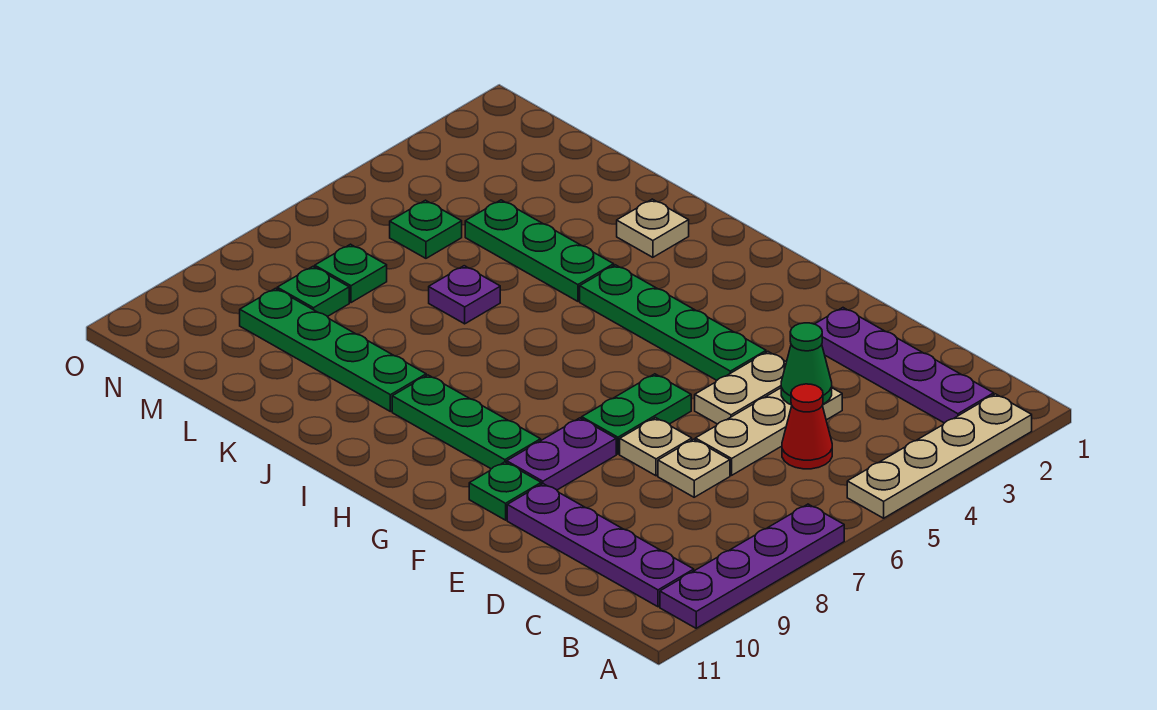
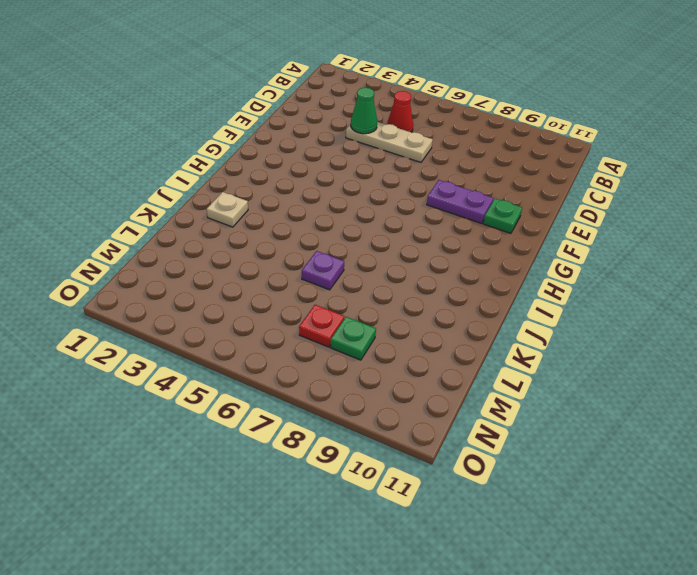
red plate M7 level 1 -> green plate M7 level 1
none -> tan plate A2:A5 level 1
none -> purple plate A7:A10 level 1
none -> purple plate B2:E2 level 1

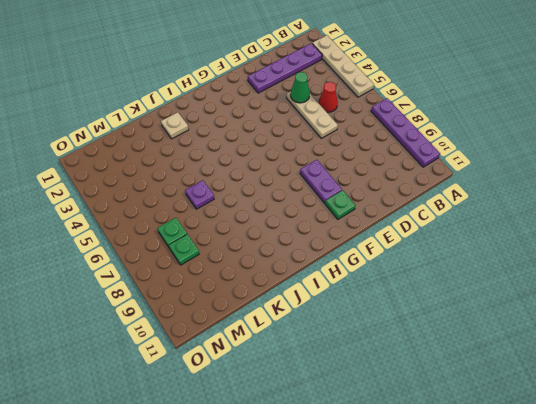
none -> purple plate B10:E10 level 1
none -> tan plate D7 level 1
none -> tan plate E4:E5 level 1

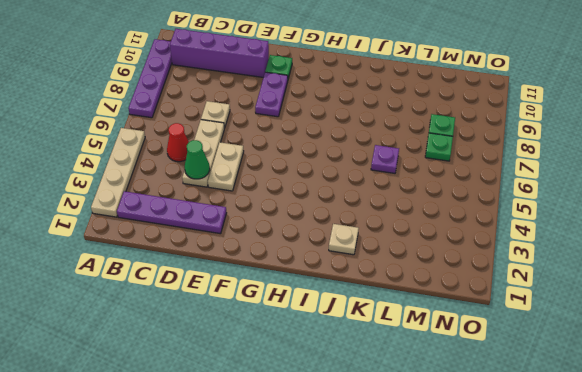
purple brick B10:E10 level 1 -> purple plate B10:E10 level 1
none -> tan plate E7 level 1
none -> green plate F4:I4 level 1
none -> green plate F6:F7 level 1

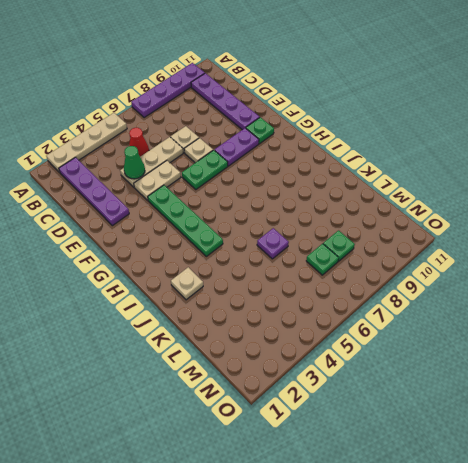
none -> green plate G9:I9 level 1
none -> green plate J4:L4 level 1
none -> green plate J9:M9 level 1

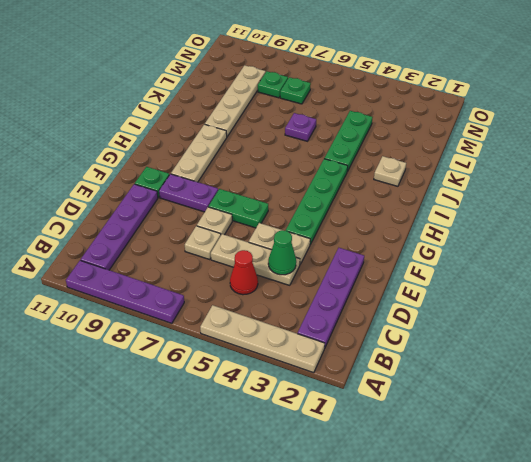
tan plate G9:I9 level 1 -> green plate G9:I9 level 1
tan plate J9:M9 level 1 -> green plate J9:M9 level 1
none -> green plate M5 level 1

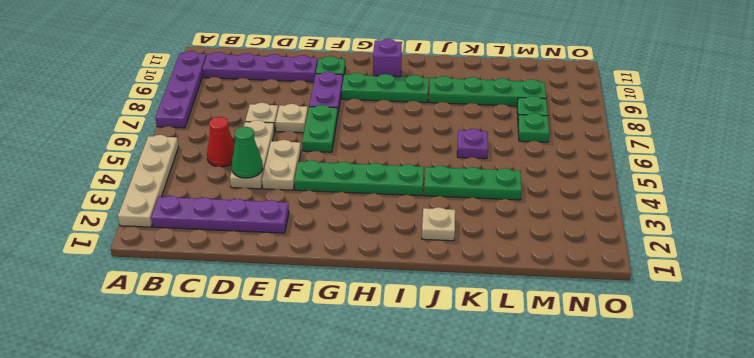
purple brick H10 level 1 -> none
none -> green plate M5 level 1

